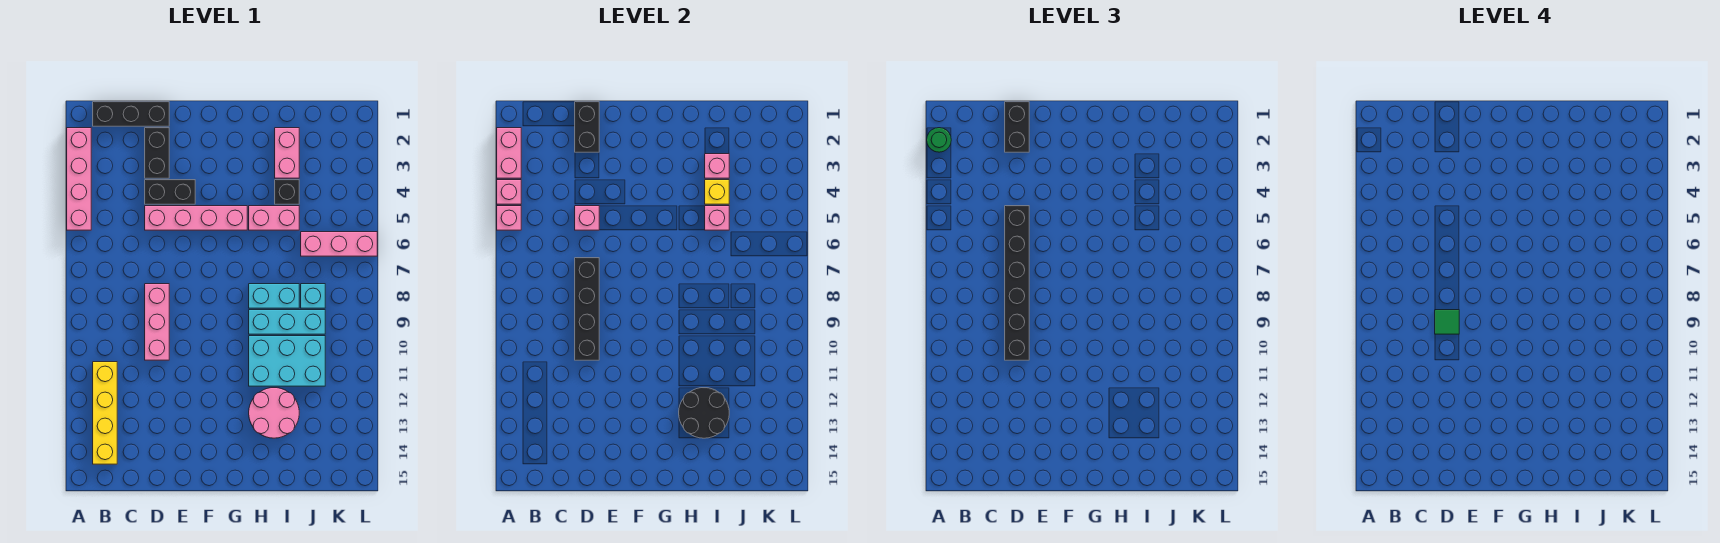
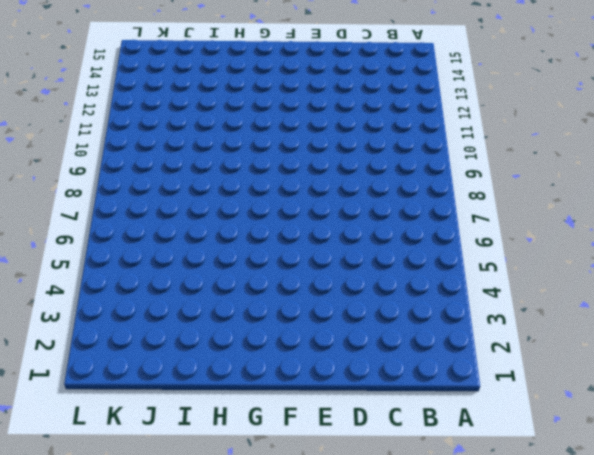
none -> pink brick A2:A5 level 1
none -> black brick B1:D1 level 1
none -> yellow brick B11:B14 level 1
none -> black brick D2:D3 level 1

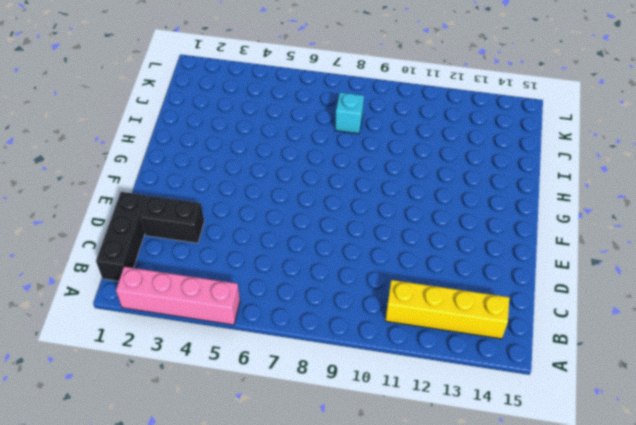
none -> black brick D4:E4 level 1
none -> pink brick D5:G5 level 1
none -> pink brick D8:D10 level 1
none -> pink brick H5:I5 level 1

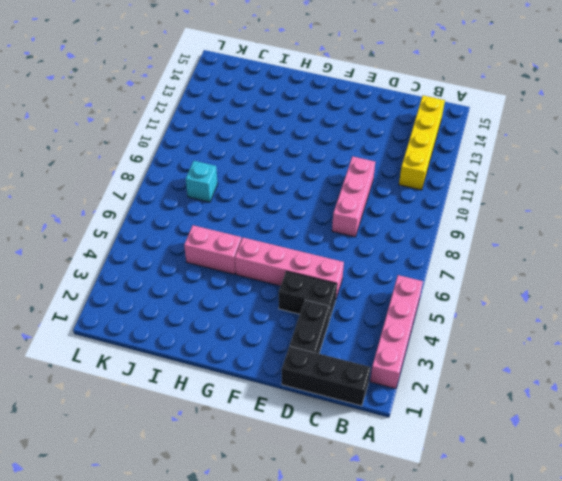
none -> cyan brick H8:I8 level 1
none -> cyan brick H9:J9 level 1
none -> cyan brick H10:J11 level 1
none -> pink round brick H12:I13 level 1

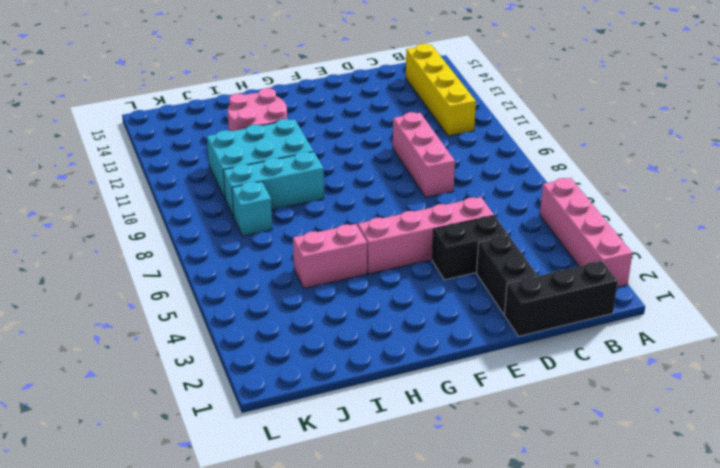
none -> cyan brick H8:I8 level 1
none -> pink brick I2:I3 level 1
none -> black brick I4 level 1
none -> pink brick J6:L6 level 1

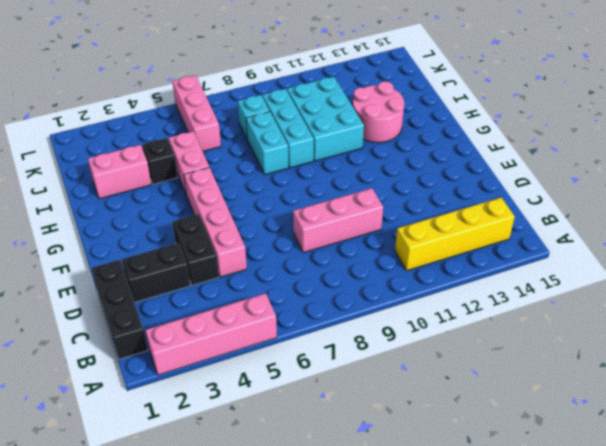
none -> pink brick A2:A3 level 2
none -> pink brick A4 level 2
none -> pink brick A5 level 2
none -> black brick D1:D2 level 2

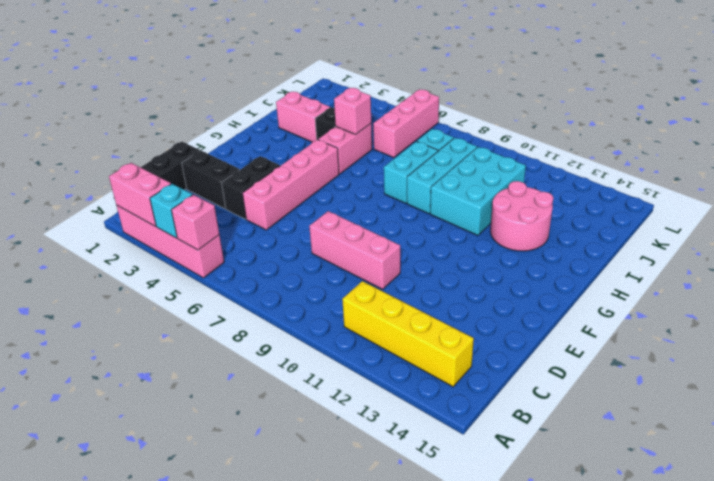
cyan brick A4 level 2 -> pink brick A4 level 2
none -> black brick D1:D2 level 2
none -> pink brick D5 level 2
none -> black brick D7:D10 level 2
none -> black round brick H12:I13 level 2

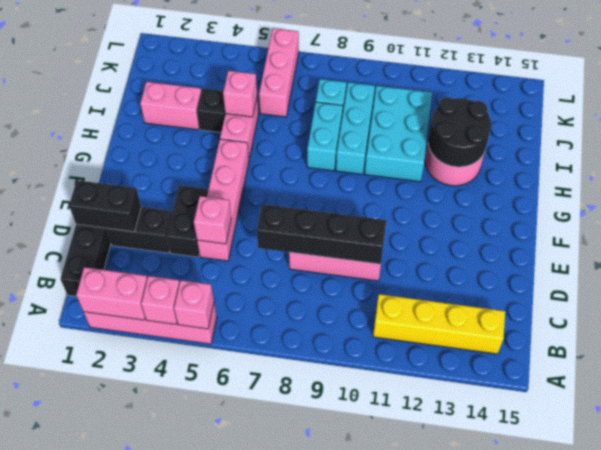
none -> pink brick I3 level 2
none -> yellow brick I4 level 2
none -> green round brick A2 level 3
none -> black brick D1:D2 level 3

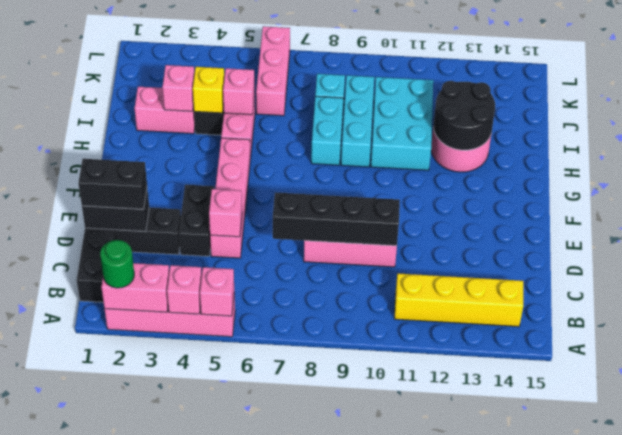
none -> black brick D5:D10 level 3
none -> green tile D9 level 4

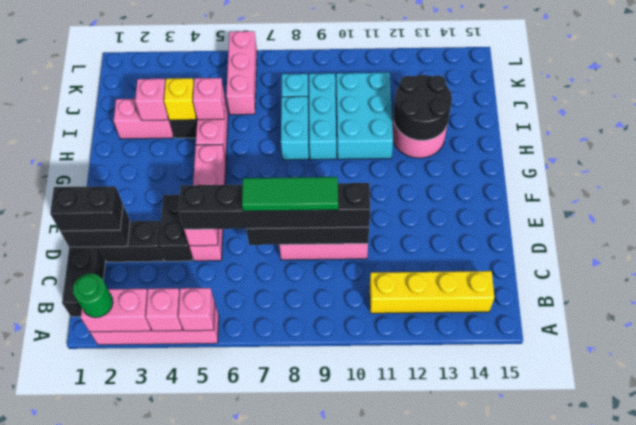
green tile D7:D9 level 4 -> green tile D9 level 4

